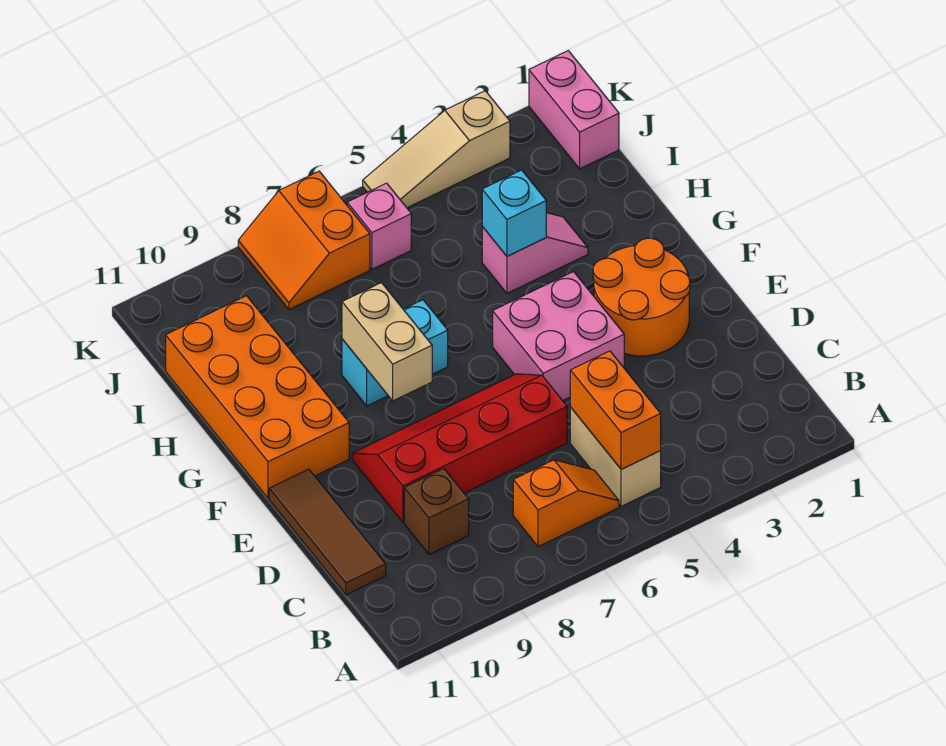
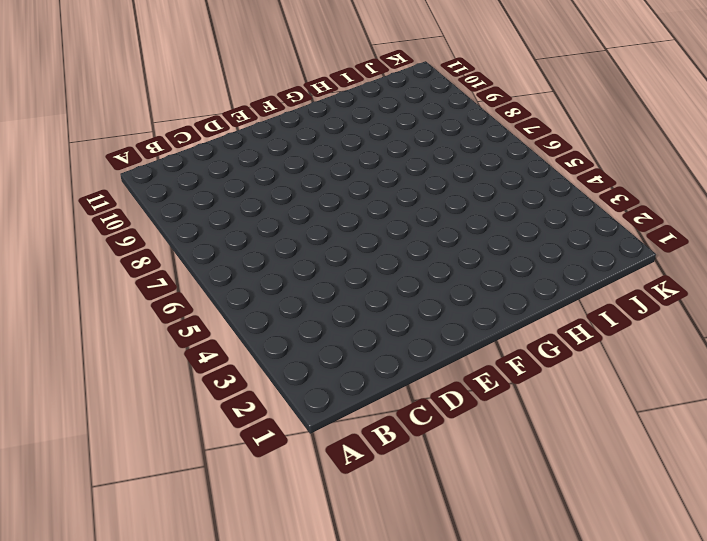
none -> tan brick B5:C5 level 1
none -> orange slope B6:B7 level 1 top 7
none -> brown brick C9 level 1

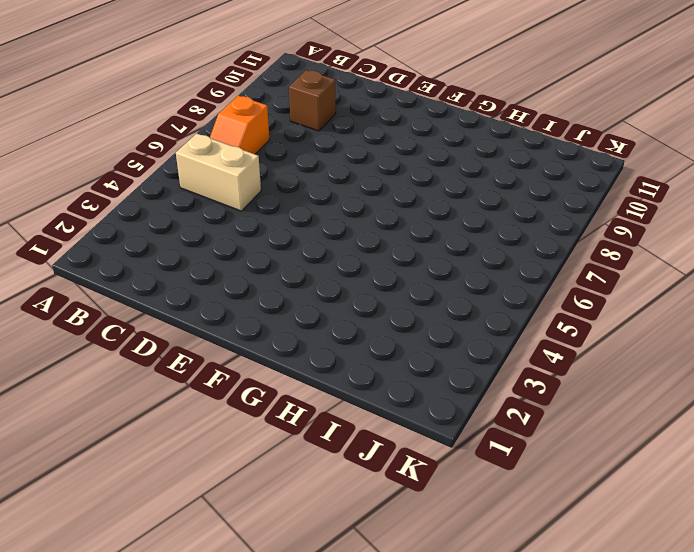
none -> brown tile C11:E11 level 1
none -> red slope D6:E9 level 1 top D
none -> orange round brick E2:F3 level 1

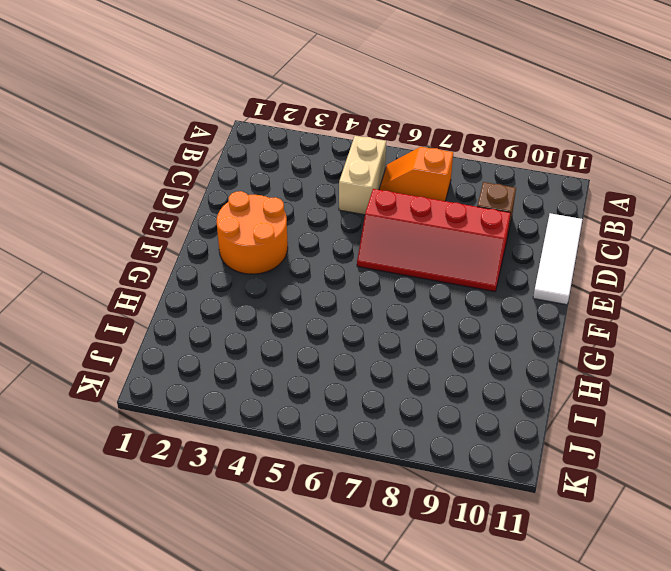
white tile C11:E11 level 1 -> brown tile C11:E11 level 1
none -> pink brick E4:F5 level 1
none -> orange brick F10:I11 level 1
none -> cyan brick G7:G8 level 1

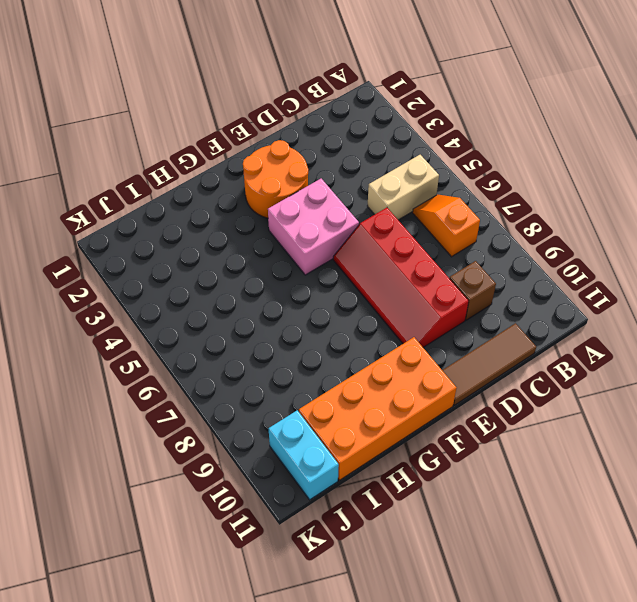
cyan brick J10:J11 level 1 -> cyan brick G7:G8 level 1
none -> pink slope H3:H4 level 1 top 4
none -> pink brick J1:K1 level 1
none -> pink brick J6 level 1

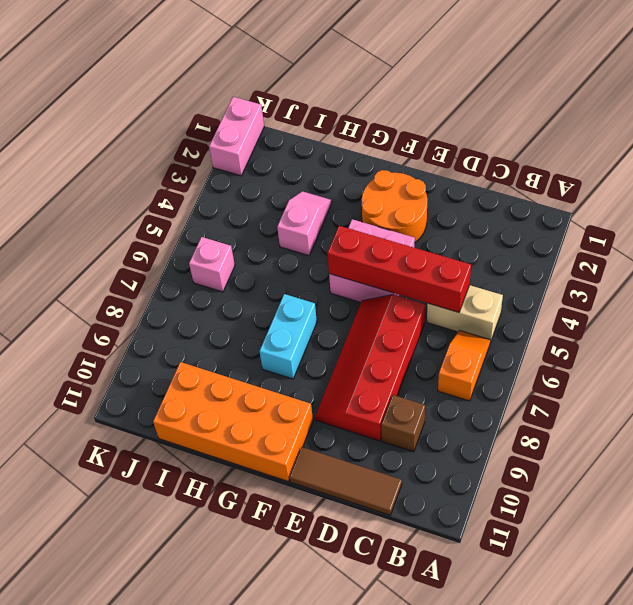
red brick C5:F5 level 2 -> orange brick B5:C5 level 2
pink brick K1:K2 level 1 -> pink brick J1:K1 level 1
none -> orange slope J7:K8 level 1 top 7
none -> tan slope K3:K5 level 1 top 3
none -> tan brick F8:G8 level 2

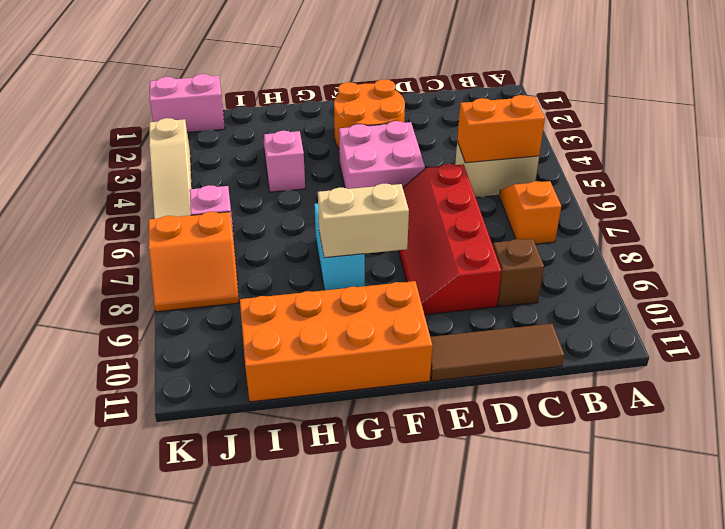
none -> cyan brick H4 level 2

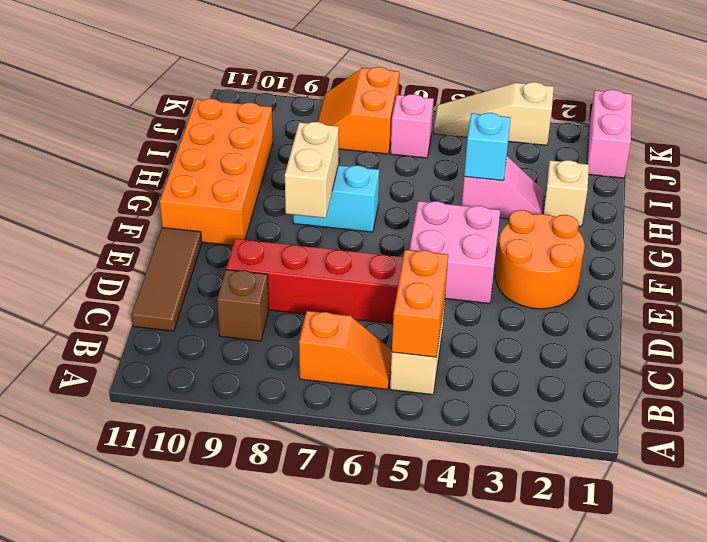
tan brick H2 level 1 -> none

